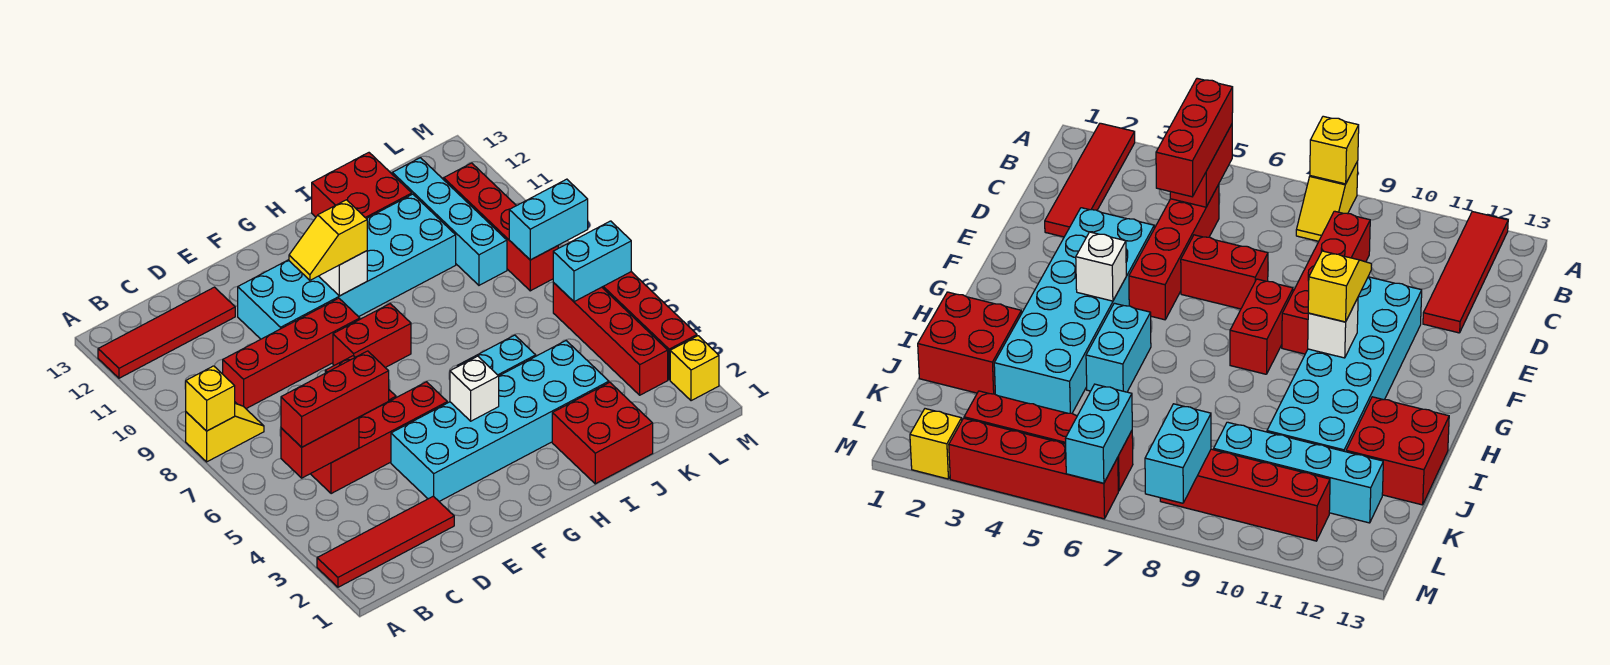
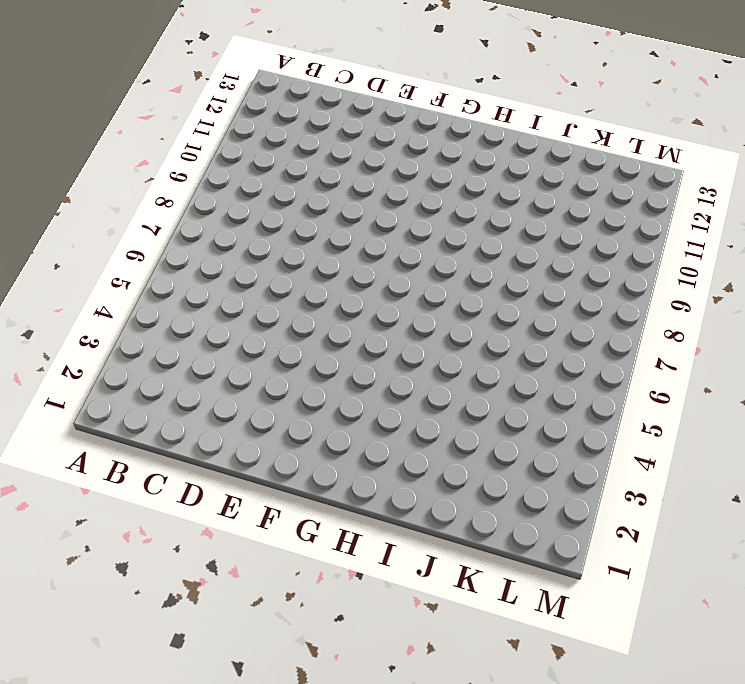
none -> red tile A2:D2 level 1
none -> yellow slope A8:B8 level 1 top A
none -> red tile A12:D12 level 1

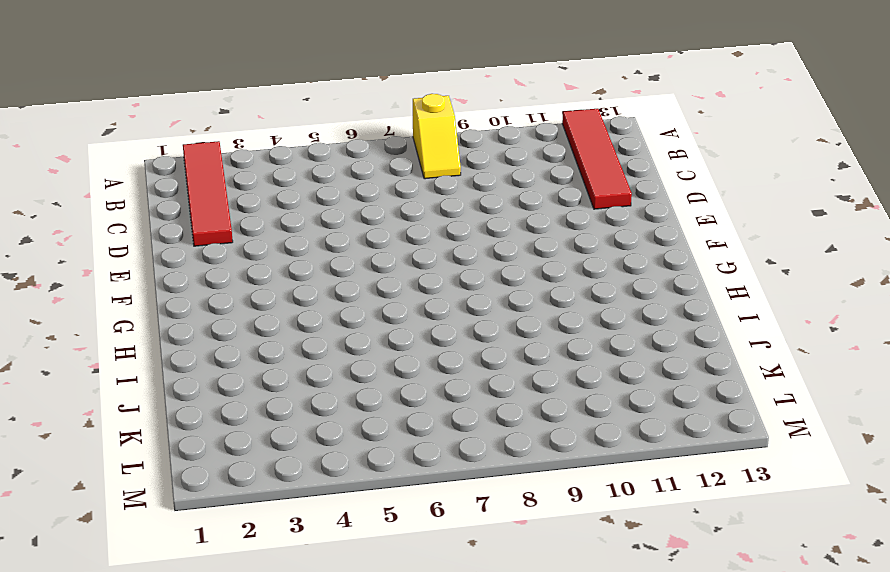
none -> red brick C5:F5 level 1
none -> red brick C9:F9 level 1
none -> cyan brick E3:J4 level 1

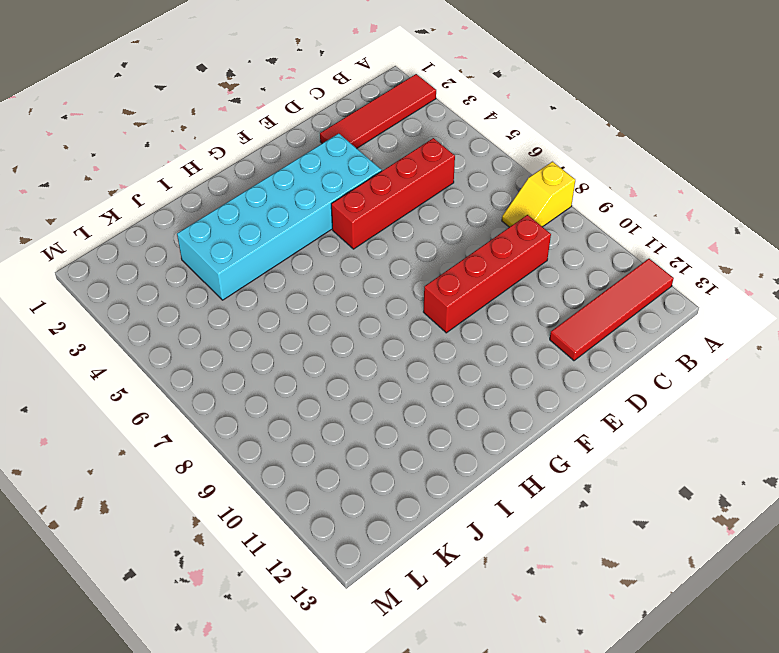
none -> red brick E6:E7 level 1
none -> cyan brick E10:J11 level 1
none -> red brick F8:G8 level 1

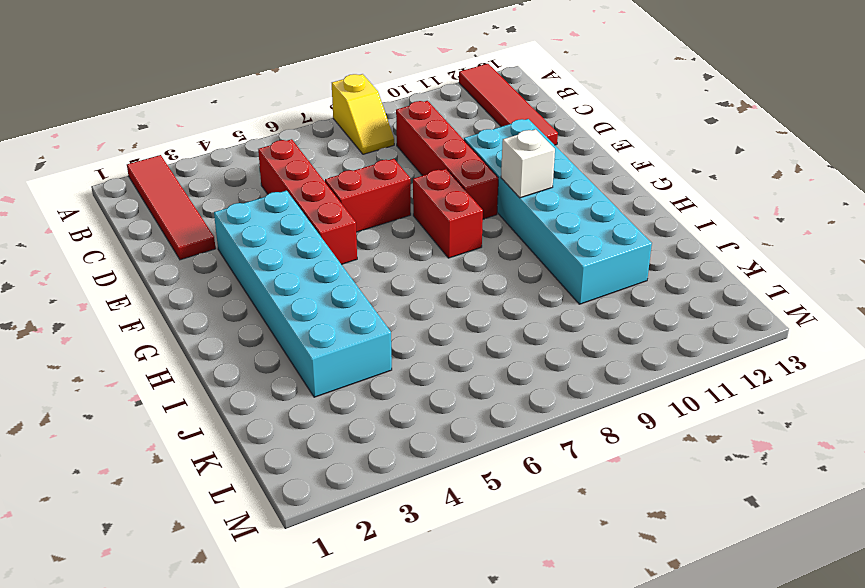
none -> cyan brick H5:I5 level 1
none -> red brick I1:J2 level 1
none -> red brick I12:J13 level 1

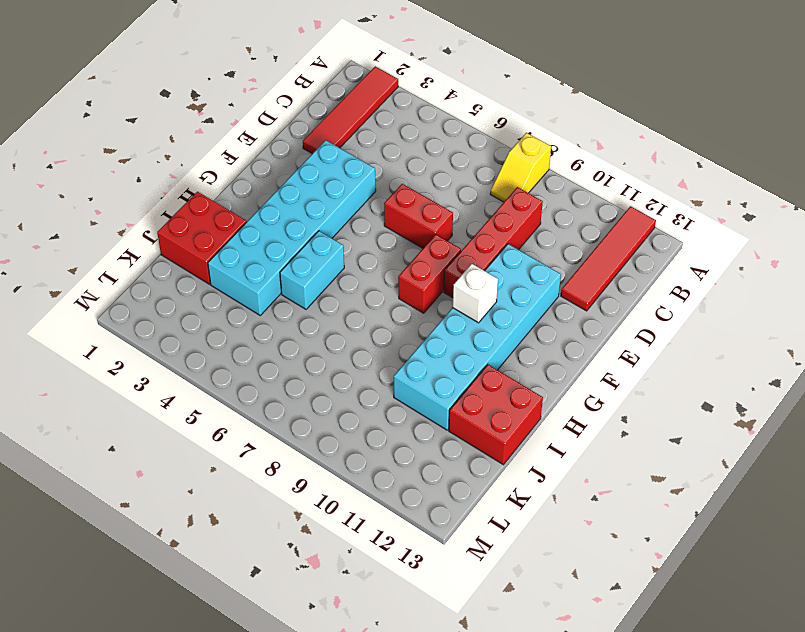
none -> red brick C5:F5 level 1
none -> cyan brick K9:K12 level 1
none -> red brick L3:L6 level 1

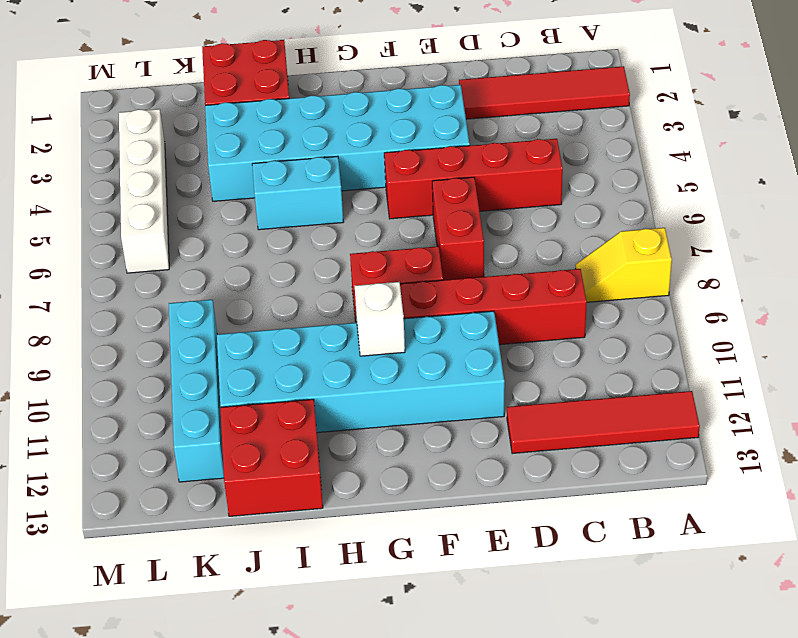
white brick L3:L6 level 1 -> red brick L3:L6 level 1
none -> red brick L8:L11 level 1
none -> yellow brick M2 level 1
none -> red brick M3:M6 level 1

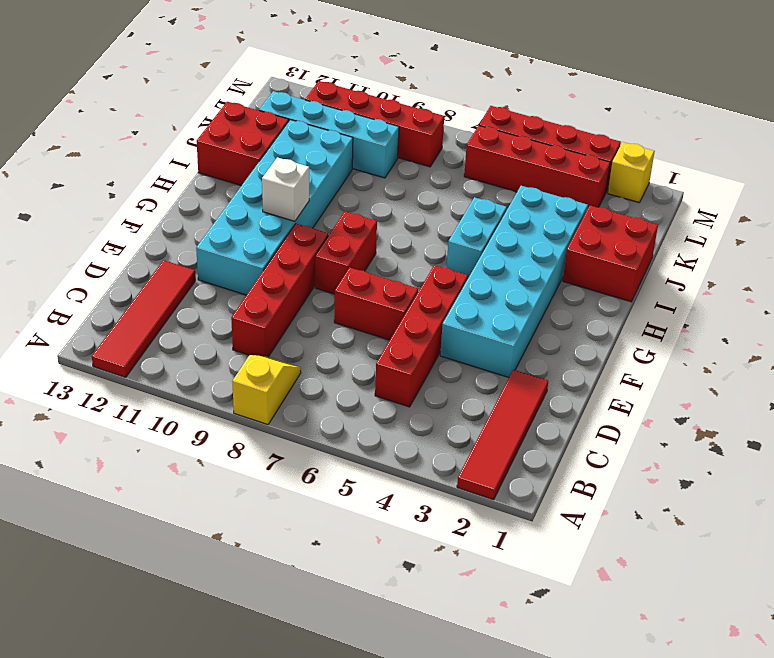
none -> yellow brick A8 level 2
none -> red brick B5:C5 level 2
none -> white brick G4 level 2

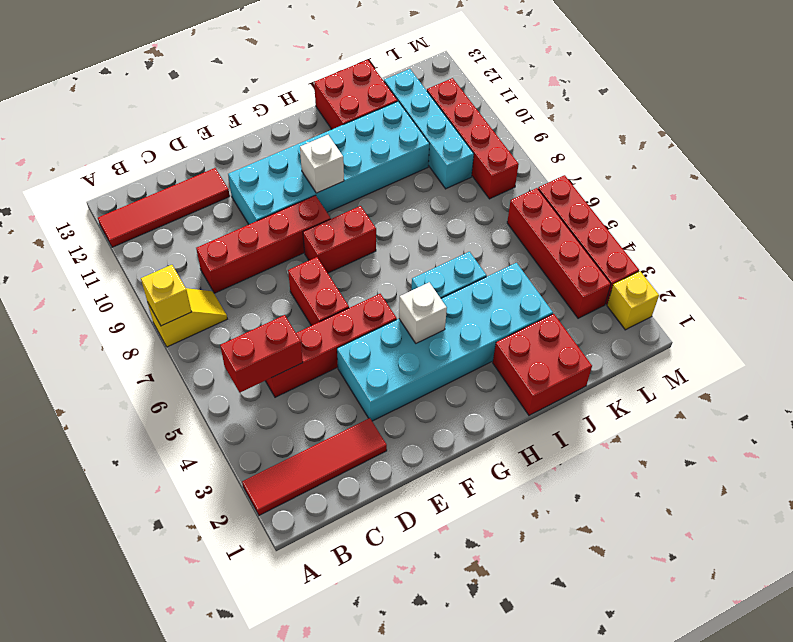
none -> cyan brick L6:M6 level 2
none -> cyan brick L8:M8 level 2
none -> red brick B5:D5 level 3

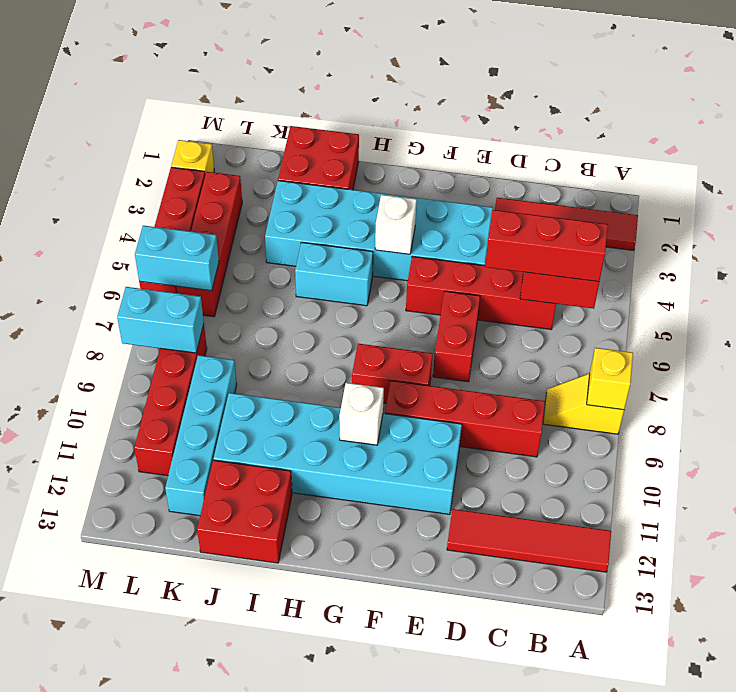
none -> yellow slope F10:G10 level 3 top G

